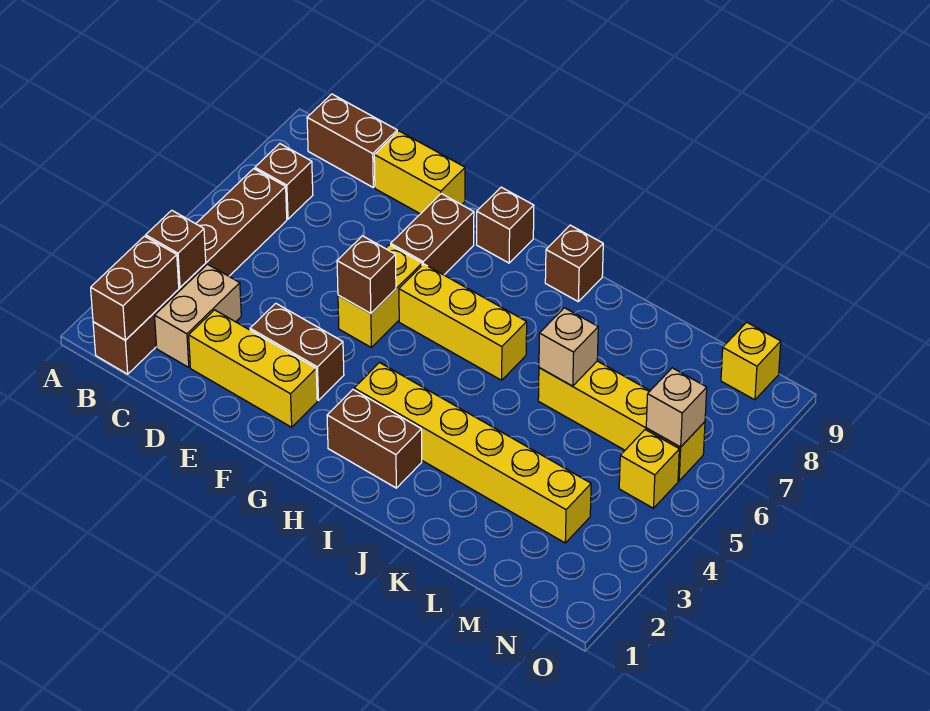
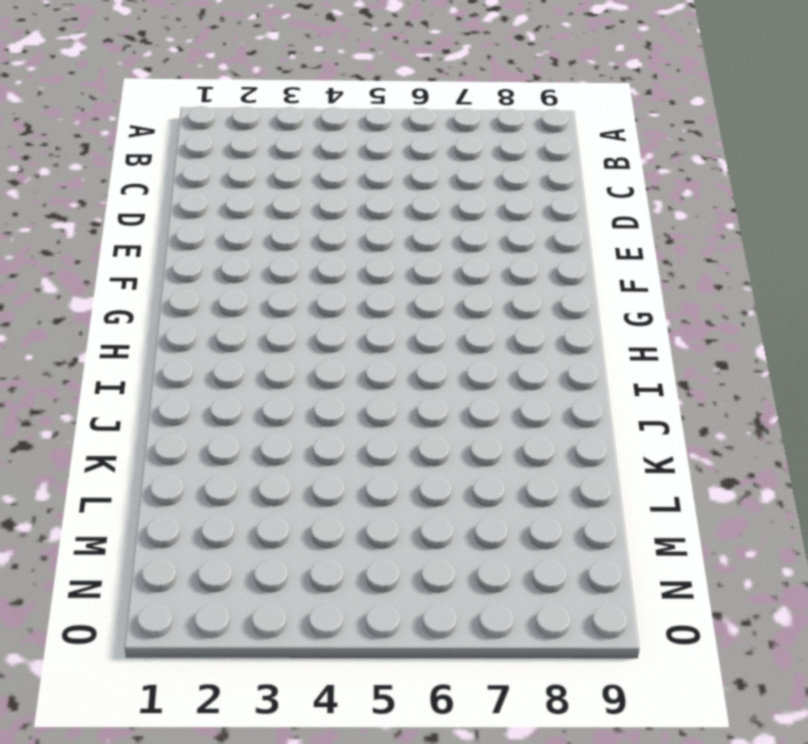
none -> brown brick B1:B6 level 1
none -> brown brick B7 level 1
none -> brown brick B9:C9 level 1

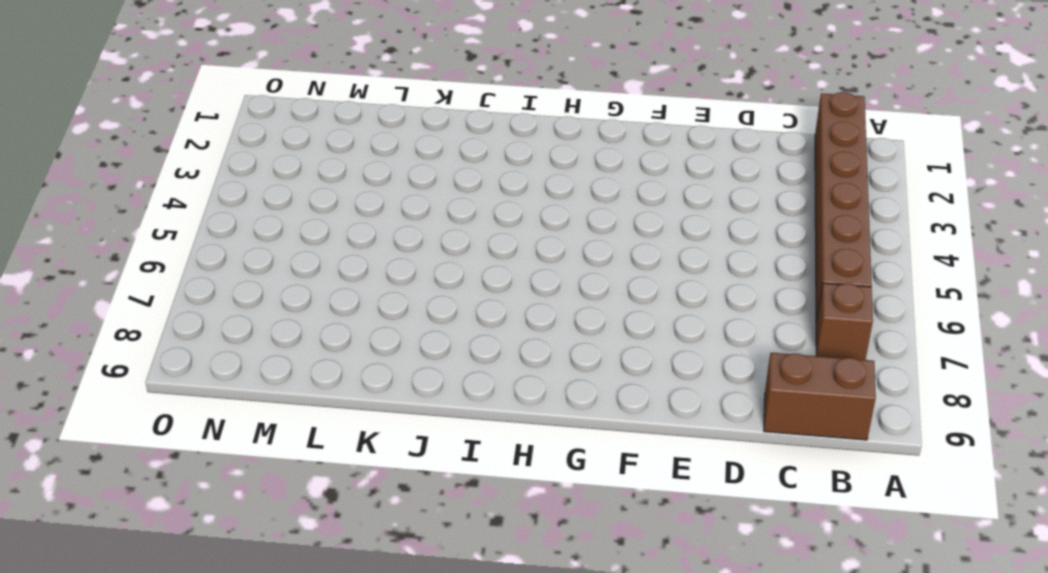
none -> tan brick C2:C3 level 1
none -> yellow brick D2:F2 level 1
none -> yellow brick D9:E9 level 1

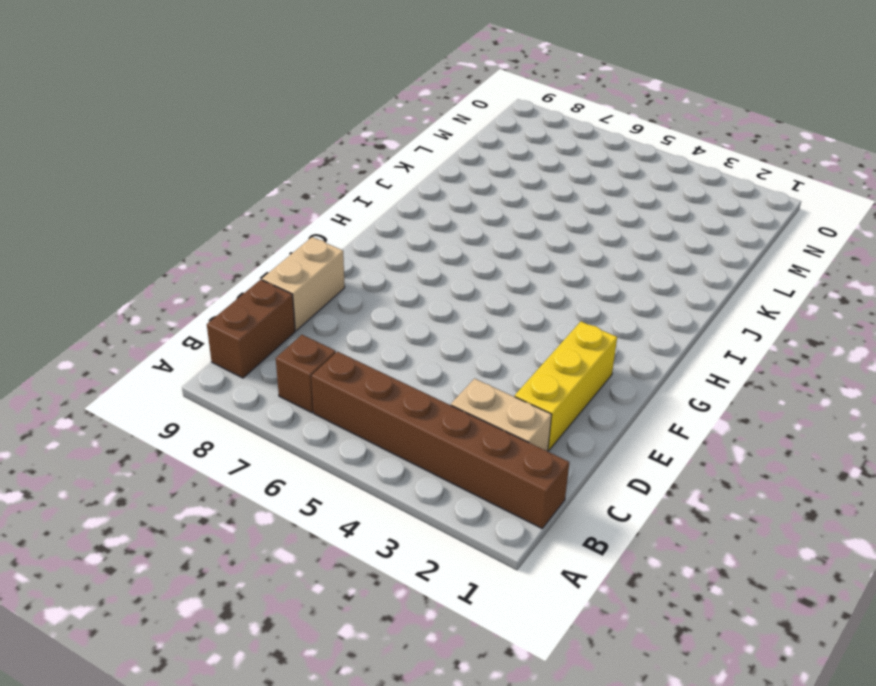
tan brick D9:E9 level 1 -> yellow brick D9:E9 level 1
none -> brown brick E3:F3 level 1
none -> yellow brick F5:F6 level 1
none -> brown brick F7:F8 level 1

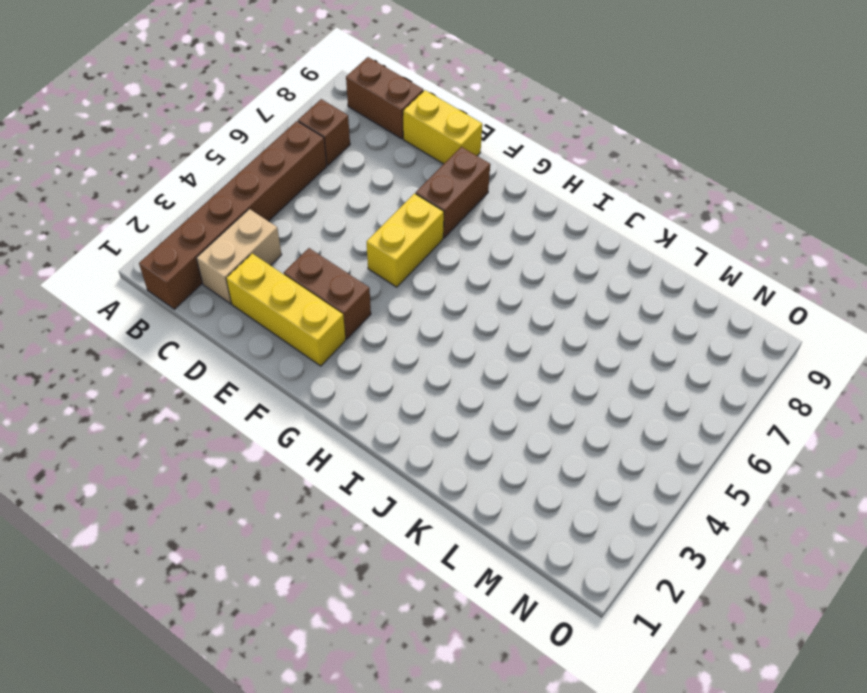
none -> yellow brick G6:I6 level 1
none -> brown brick G9 level 1
none -> brown brick H2:I2 level 1

